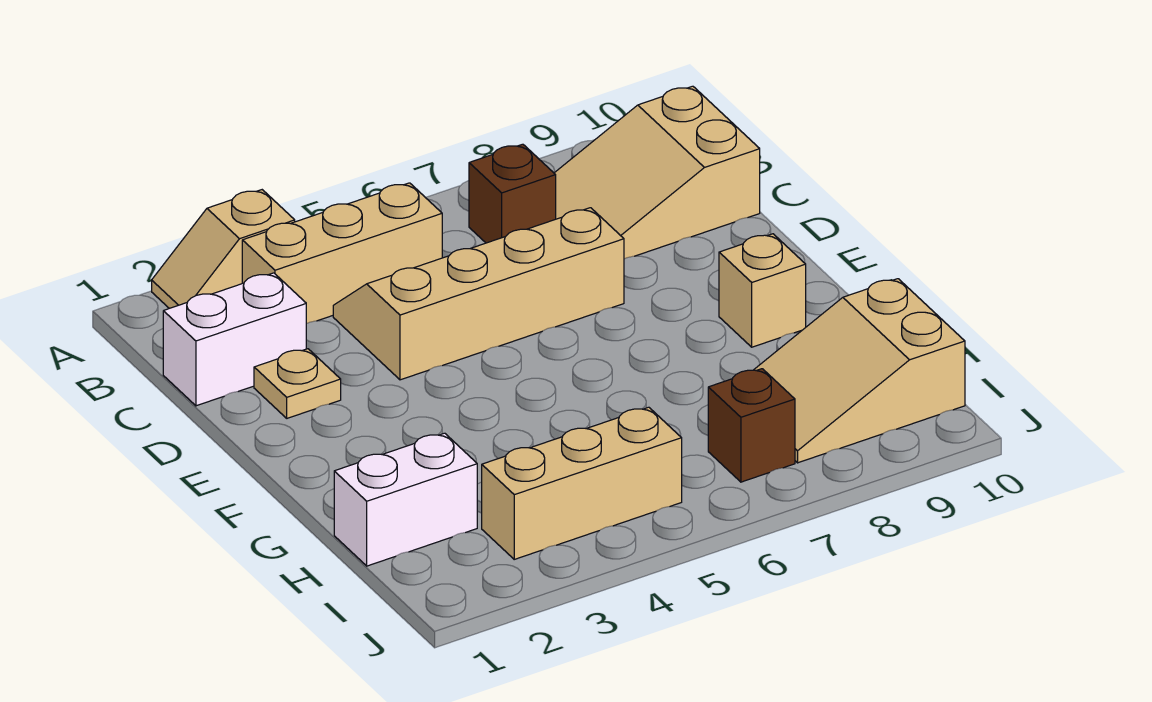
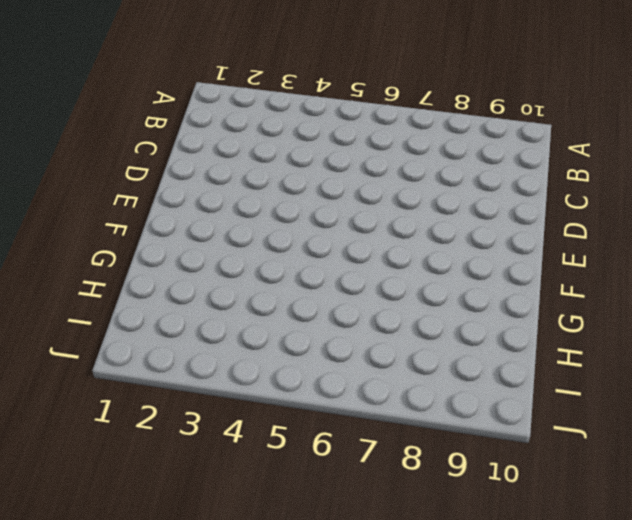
none -> tan slope A2:A3 level 1 top 3
none -> tan brick B3:B5 level 1
none -> brown brick B7 level 1

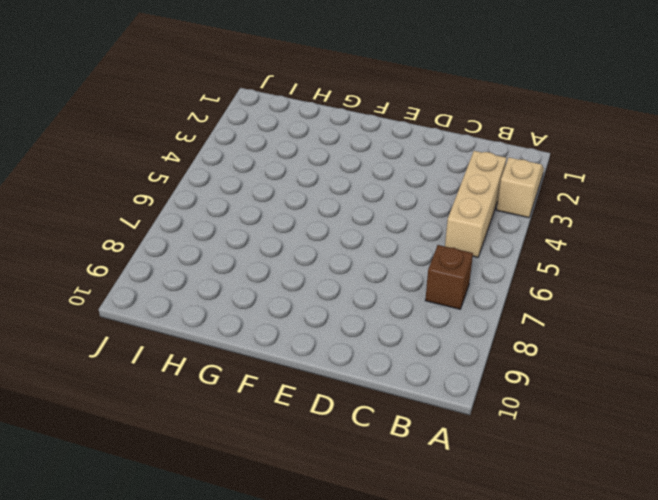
none -> tan slope B8:C10 level 1 top 10
none -> white brick C1:C2 level 1
none -> tan slope C4:D7 level 1 top D

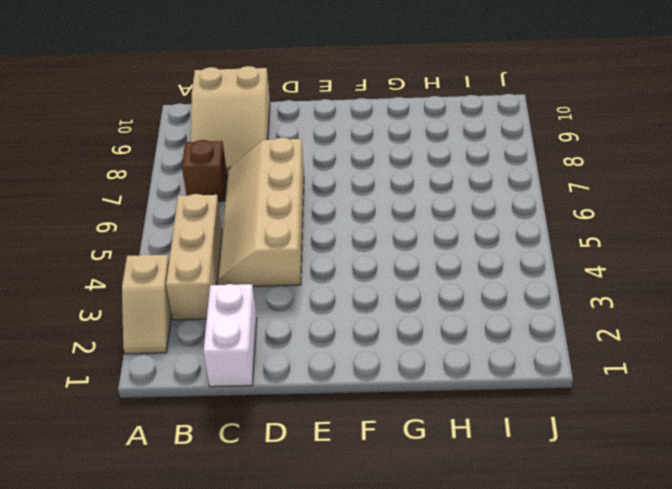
none -> tan plate D2 level 1
none -> tan brick F9 level 1
none -> white brick H1:H2 level 1

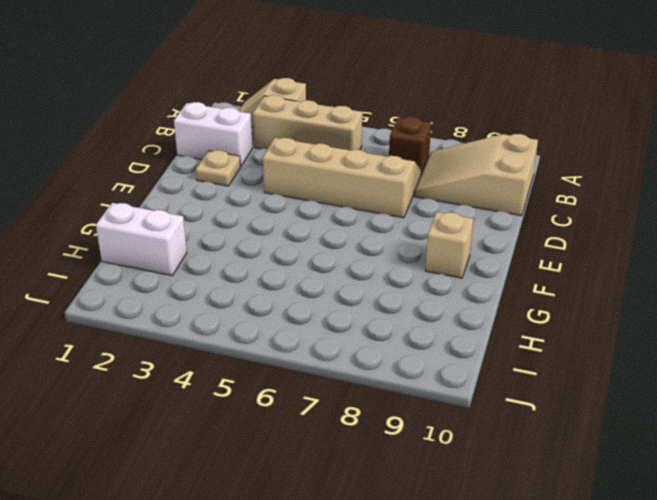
none -> tan slope H8:I10 level 1 top 10
none -> tan brick I3:I5 level 1
none -> brown brick I7 level 1

